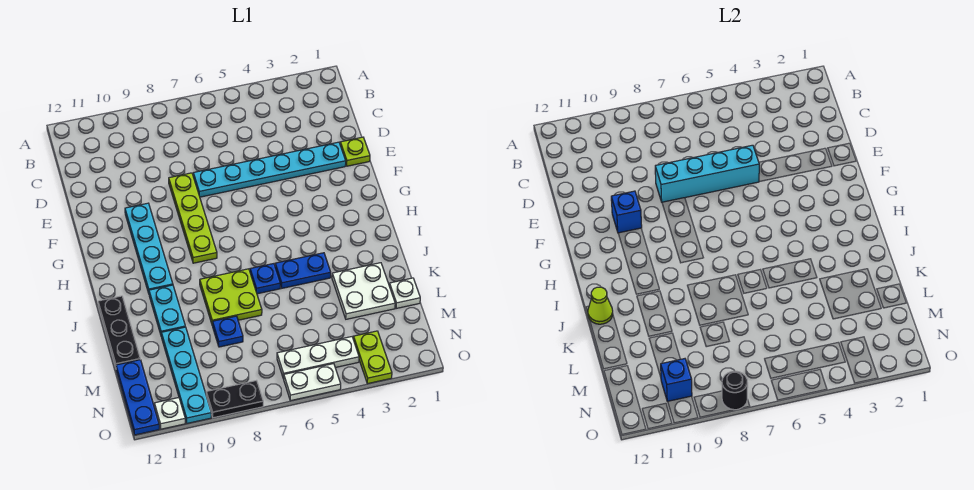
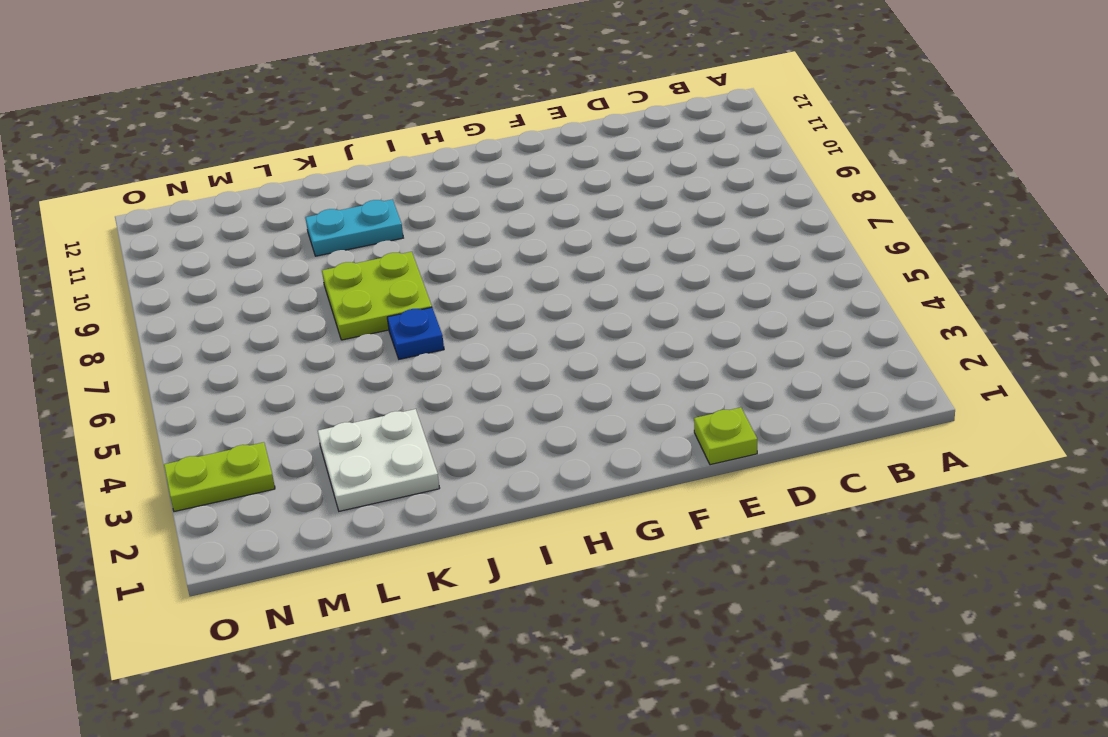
none -> cyan plate E2:E7 level 1
none -> lime plate E8:H8 level 1
none -> cyan plate F10:I10 level 1

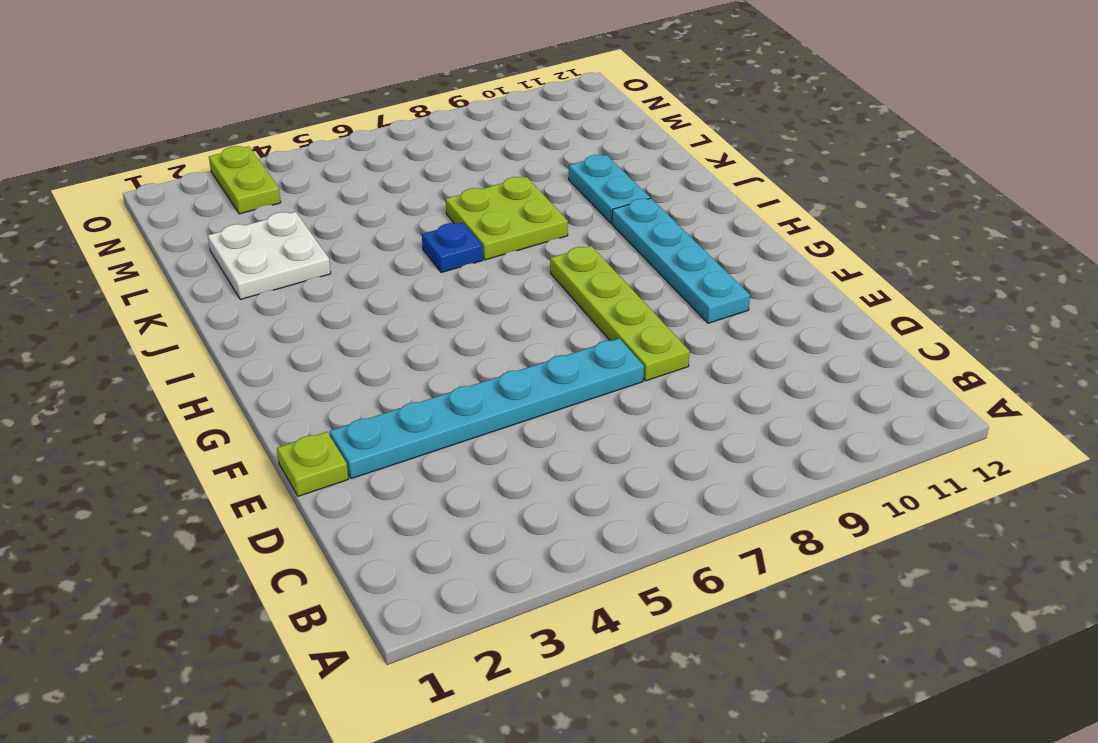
none -> blue plate J4:J5 level 1
none -> black plate J12:L12 level 1
none -> white plate L1 level 1

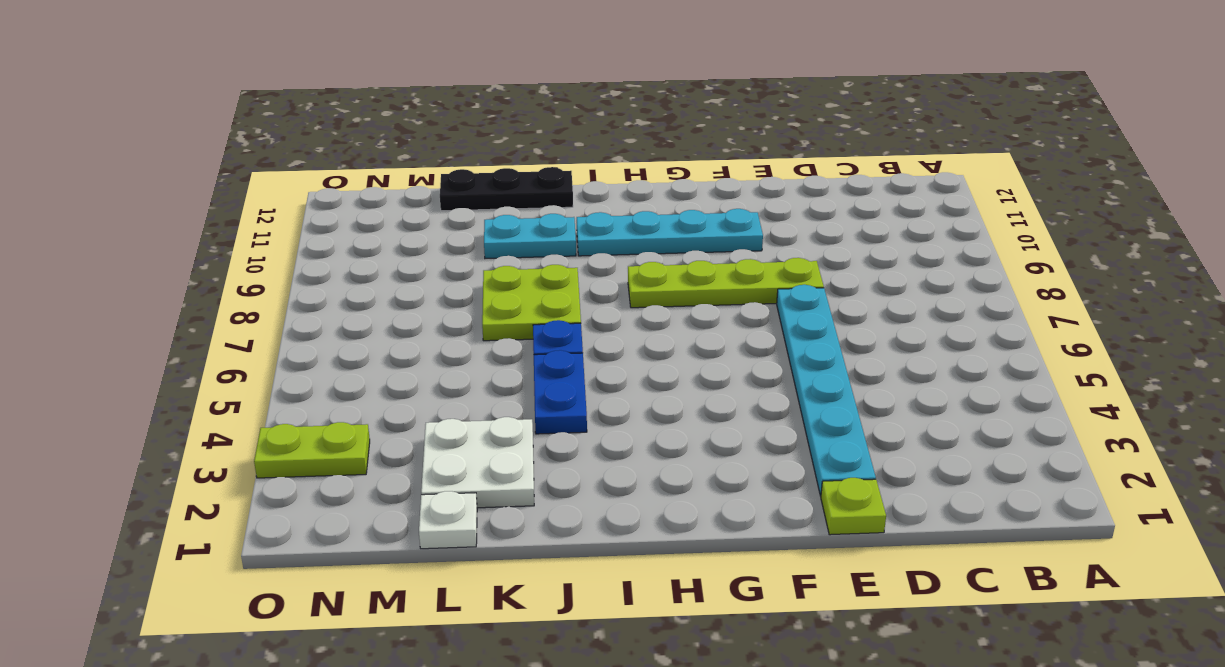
none -> blue plate L8 level 1
none -> cyan plate L10:O10 level 1
none -> blue plate M12:O12 level 1

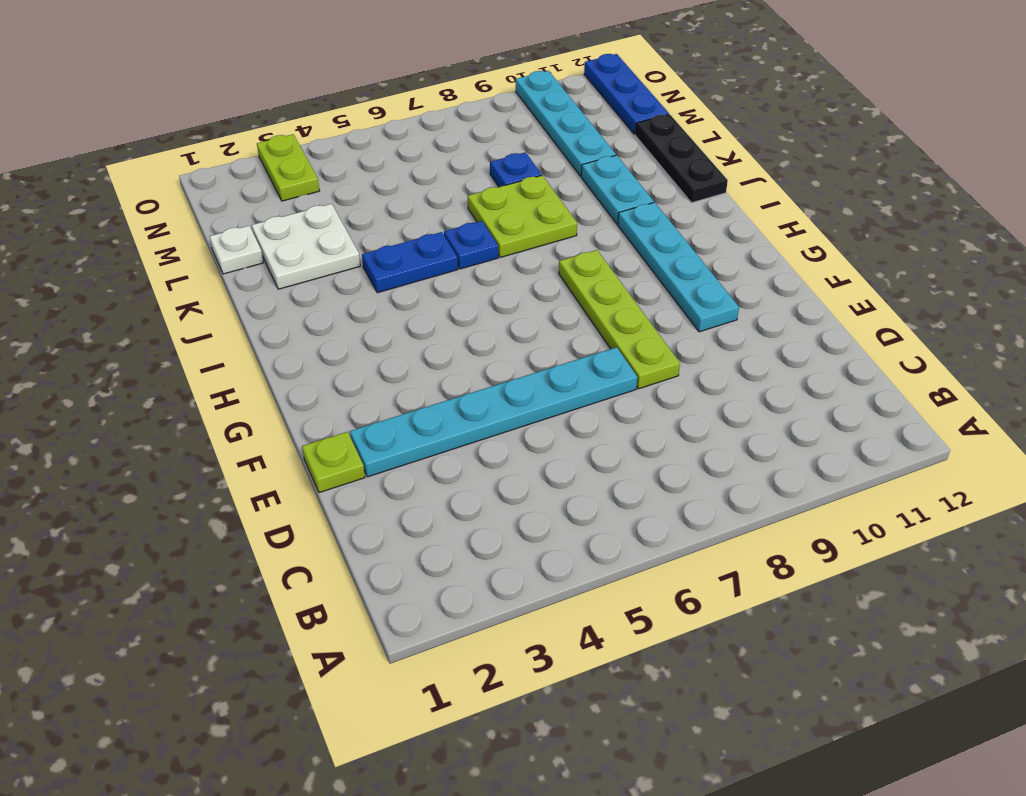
none -> white plate N4:N6 level 1
none -> white plate O5:O6 level 1
none -> black plate O8:O9 level 1

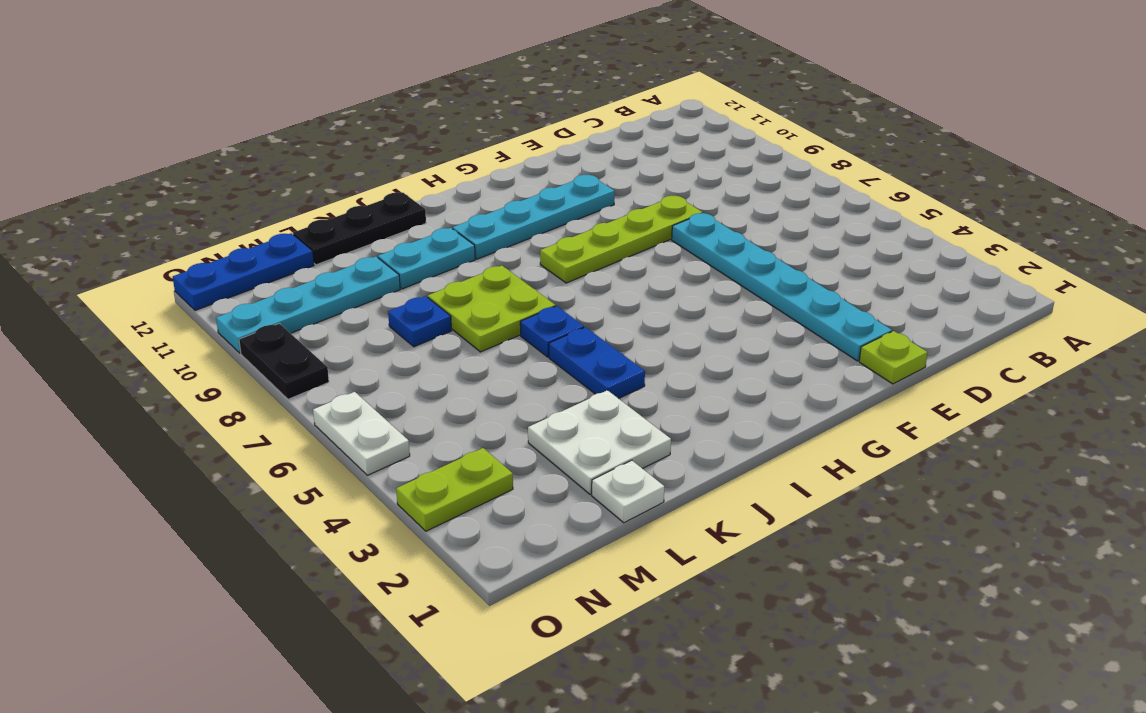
none -> white plate N4:N6 level 1
none -> white plate O11 level 1
none -> cyan brick E5:E8 level 2

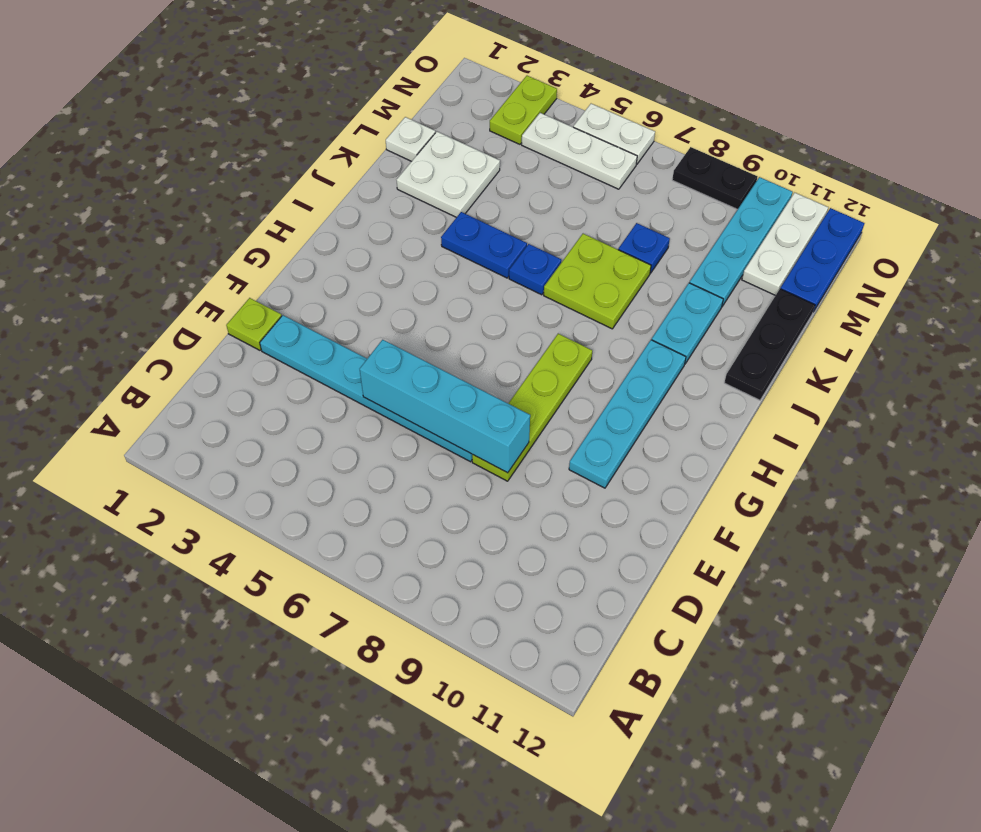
white plate M11:O11 level 1 -> white plate O11 level 1
none -> blue brick F10 level 2
none -> lime cone J12 level 2
none -> blue brick N10 level 2

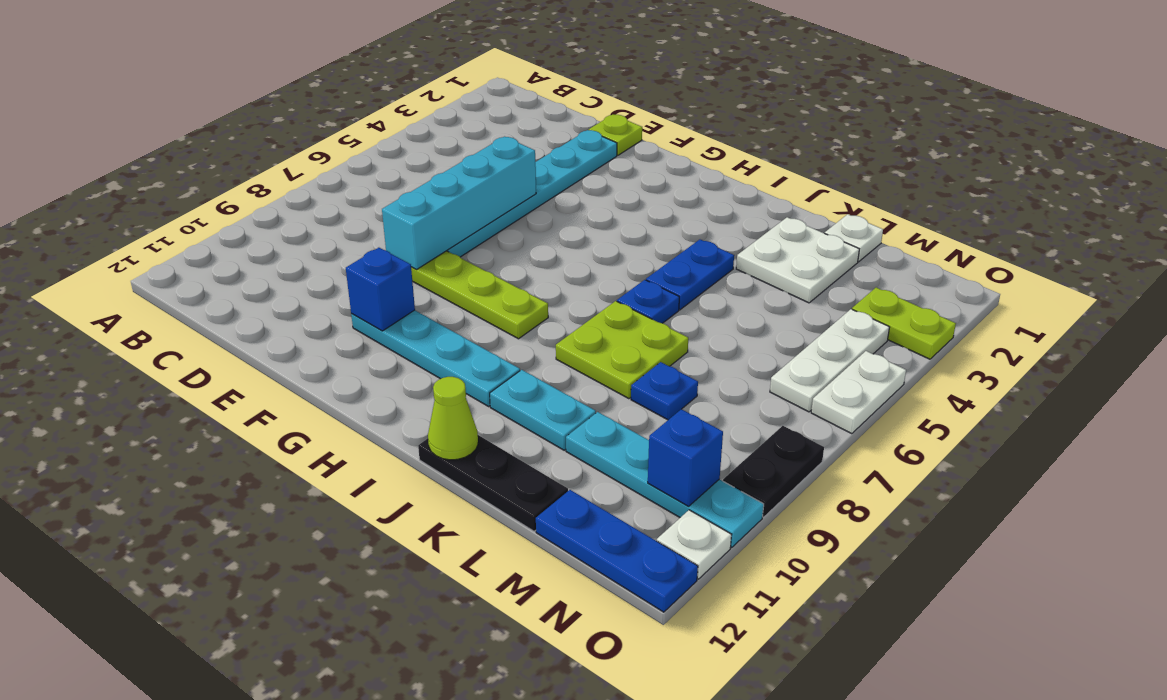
none -> black round brick O8 level 2

